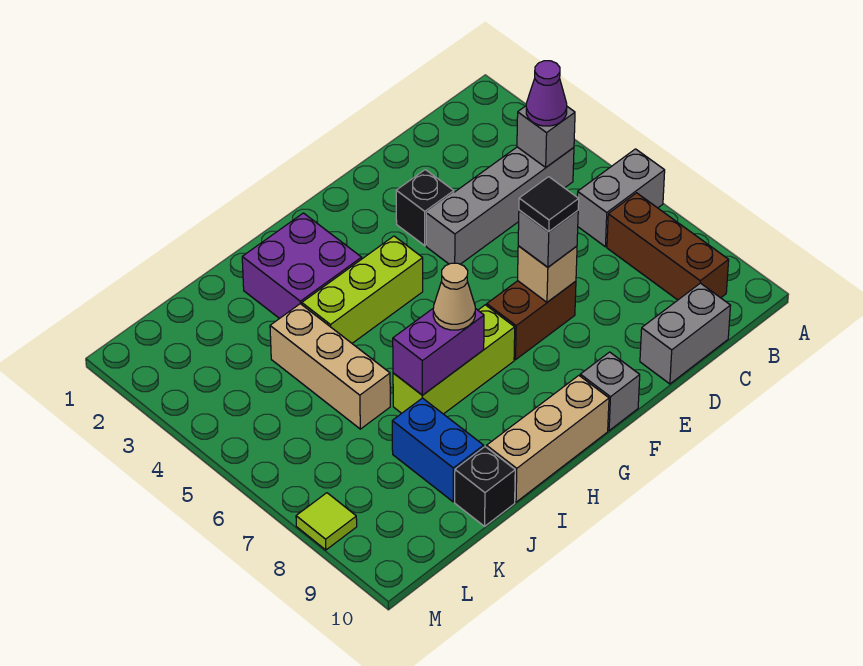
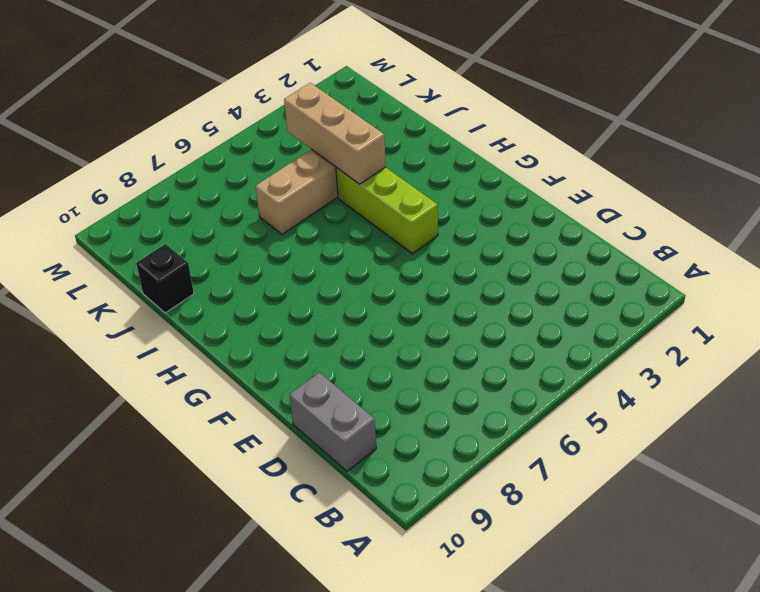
tan brick I4:K4 level 2 -> tan brick G10:I10 level 1
none -> grey brick A6:B6 level 1
none -> grey brick B4:E4 level 1
none -> brown brick B7:B9 level 1

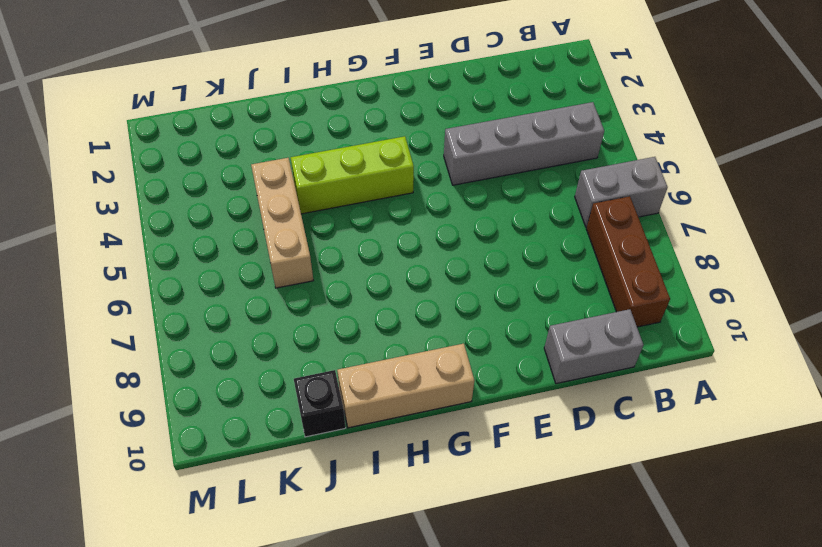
none -> black brick E3 level 1
none -> brown brick E7:F7 level 1
none -> grey brick F10 level 1

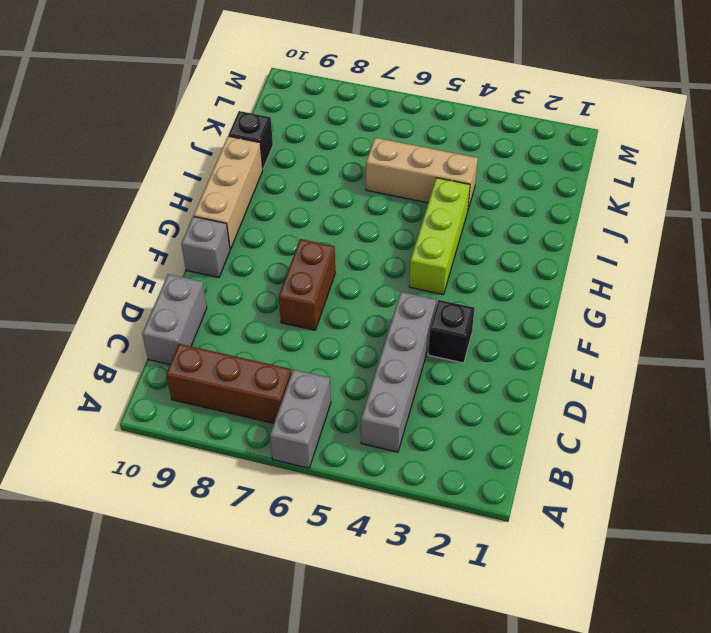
none -> lime brick G7:I7 level 1
none -> purple brick H2:I3 level 1
none -> blue brick J8:J9 level 1

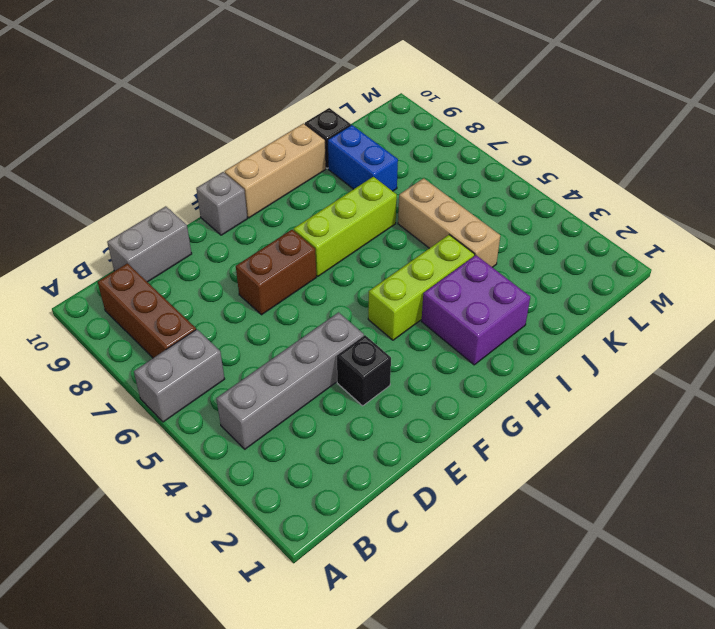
none -> lime tile M8 level 1
none -> grey brick B4 level 2
none -> tan brick E7 level 2

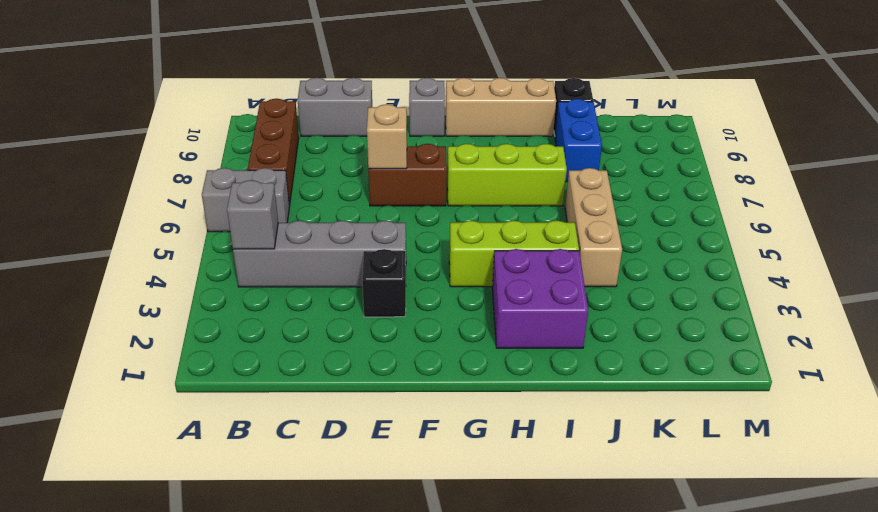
none -> lime tile M8 level 1
none -> purple brick H7:I7 level 2
none -> purple cone B4 level 3

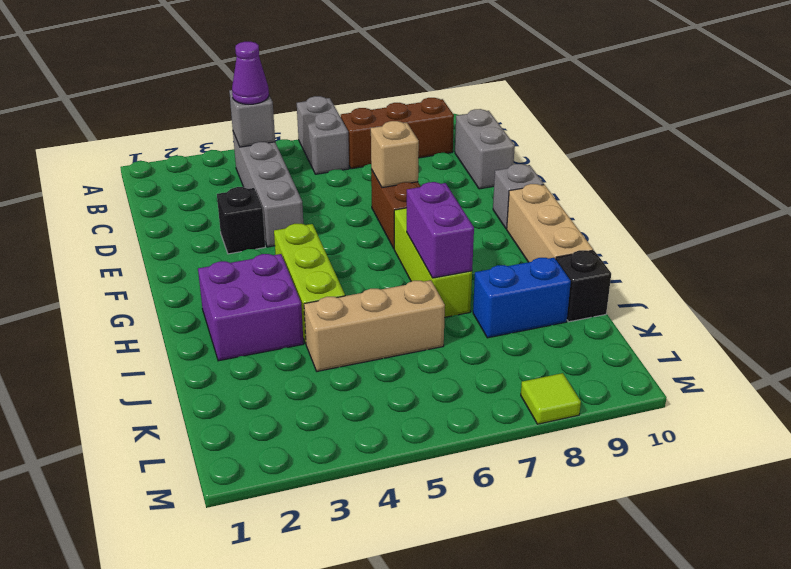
none -> grey brick E7 level 3
none -> tan cone H7 level 3
none -> black tile E7 level 4

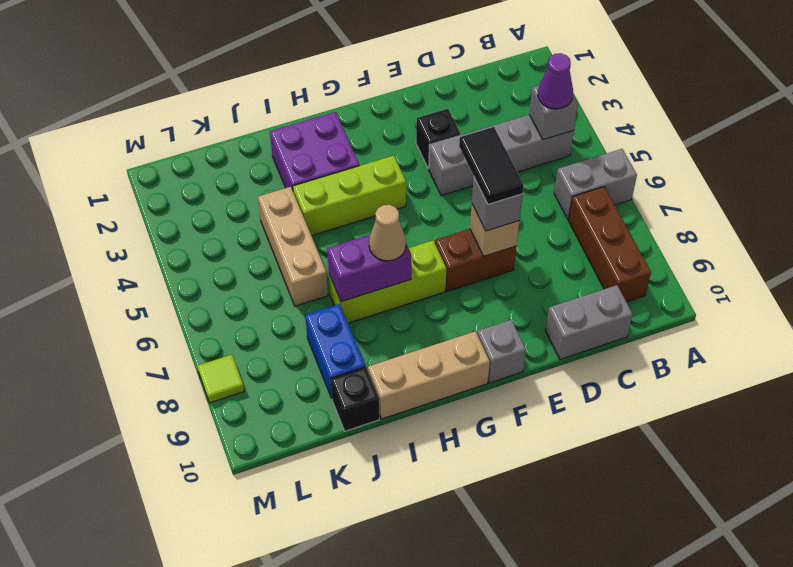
black tile E6:E7 level 4 -> black tile E7 level 4

